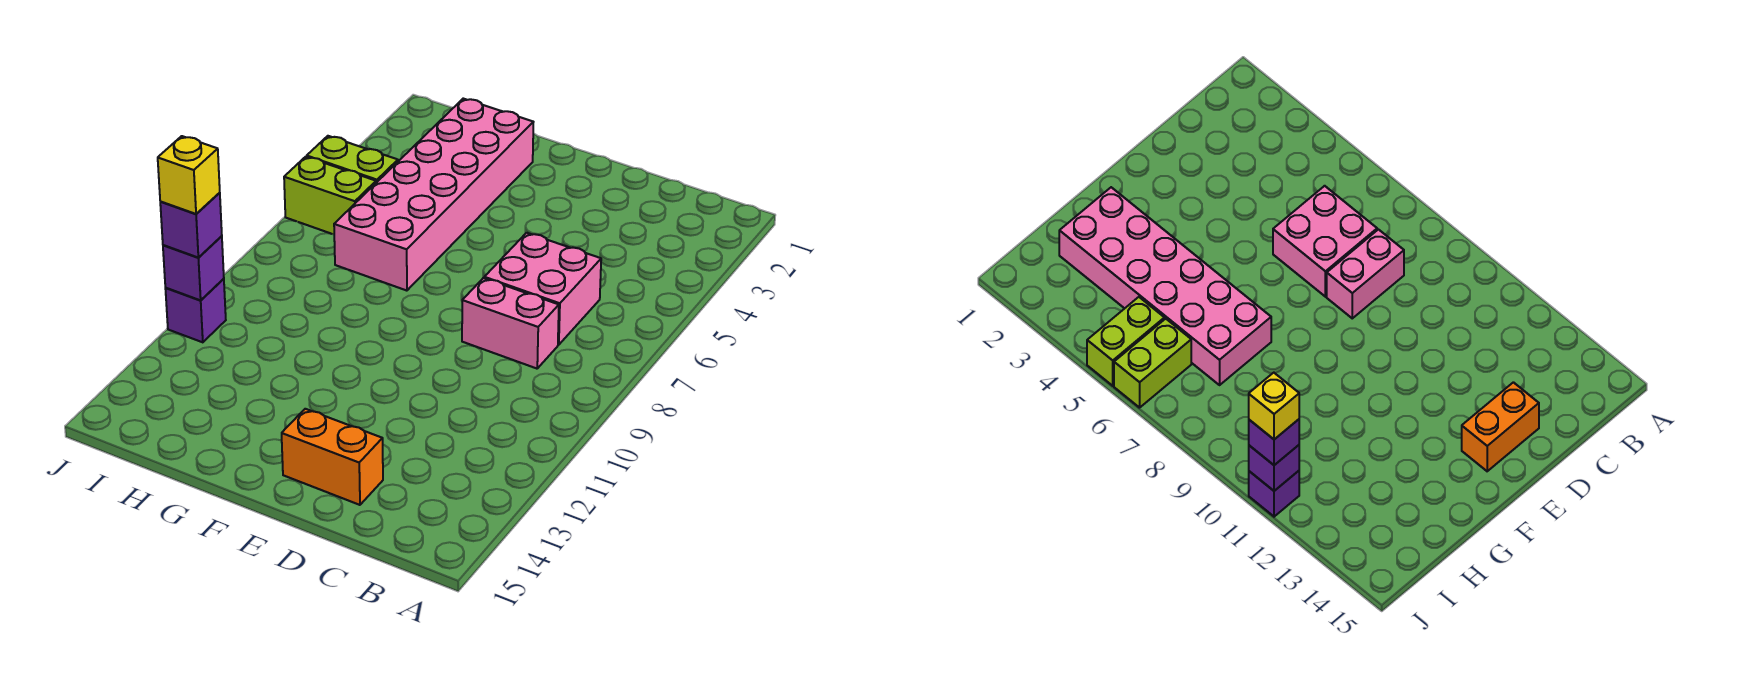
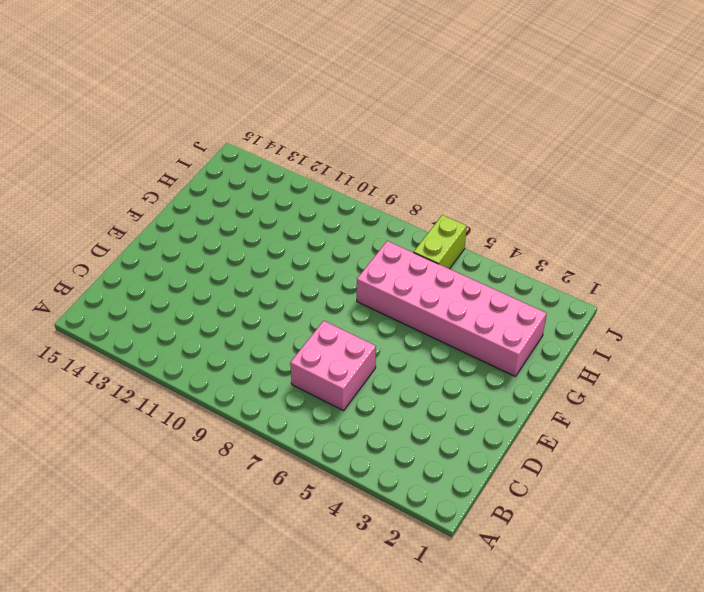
none -> pink brick C8:D8 level 1
none -> orange brick D14:E14 level 1

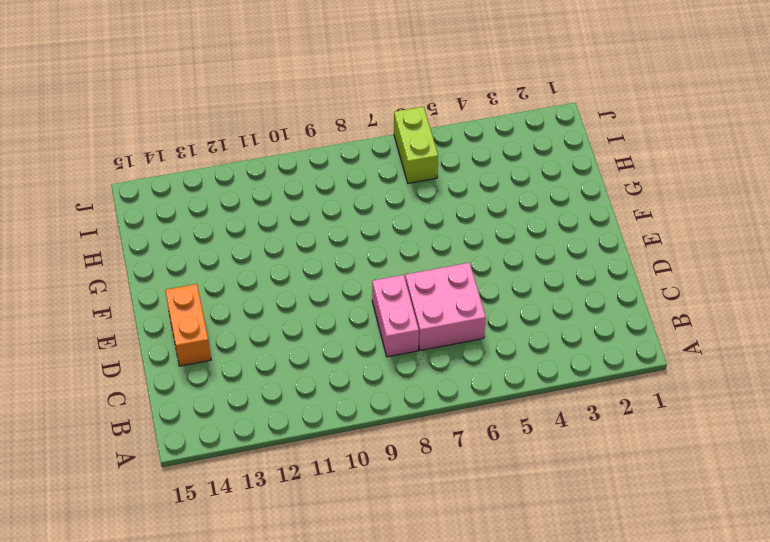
none -> pink brick G2:H7 level 1
none -> lime brick I5:J5 level 1

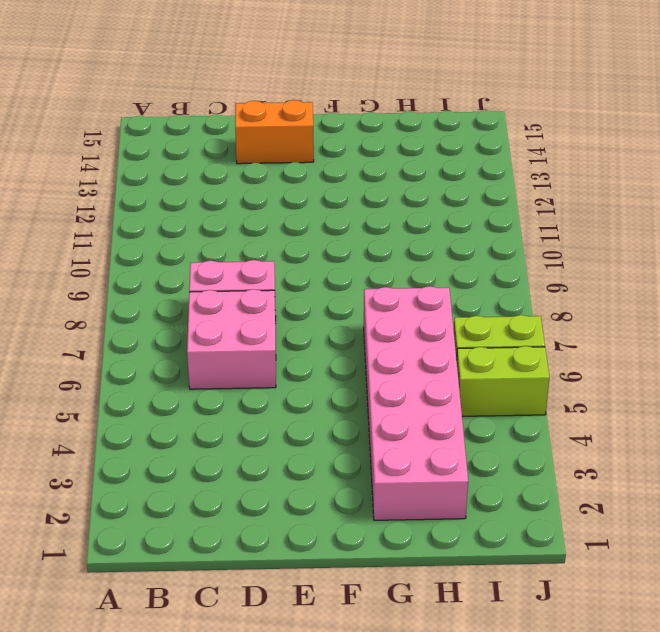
none -> purple brick J11 level 1
none -> purple brick J11 level 2

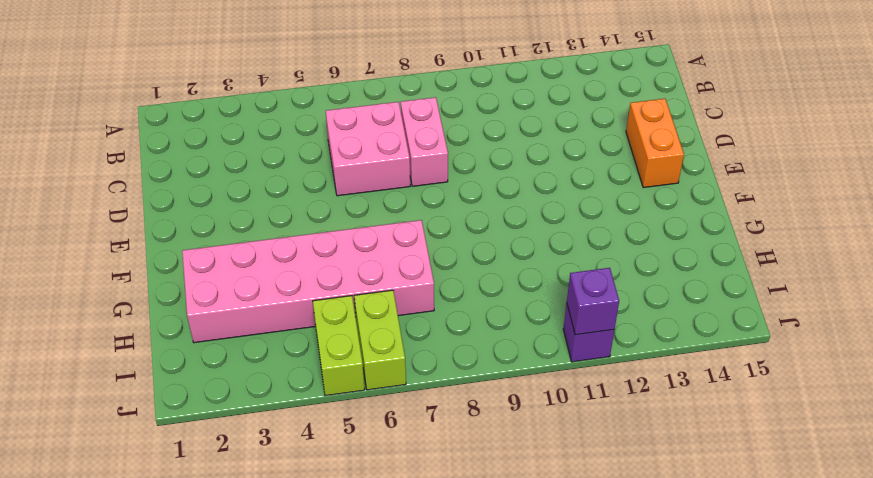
none -> purple brick J11 level 3
none -> yellow brick J11 level 4

